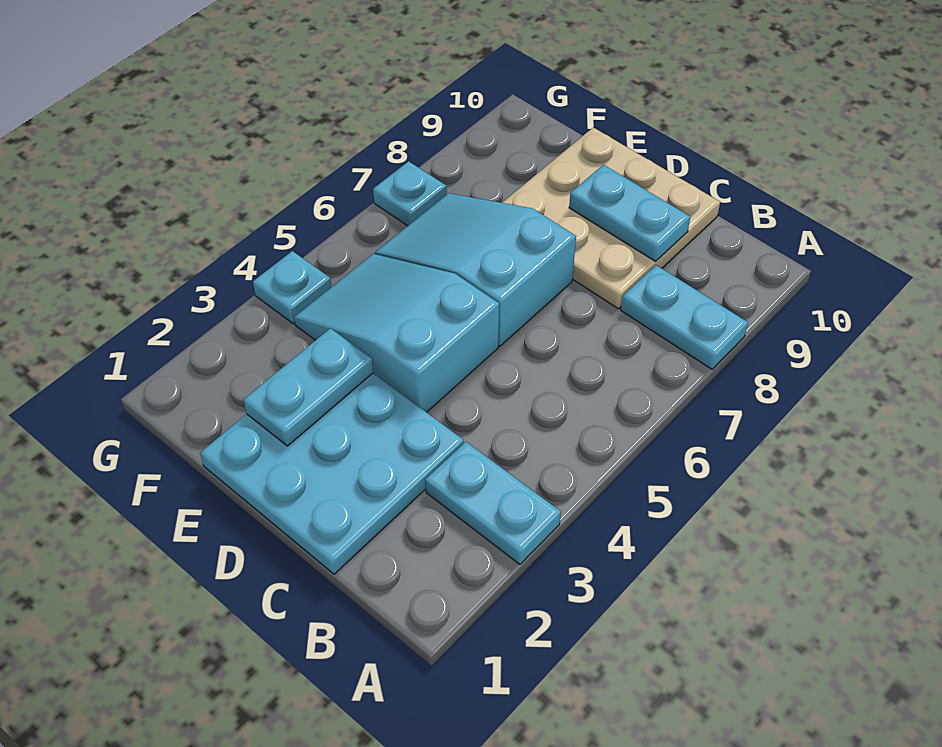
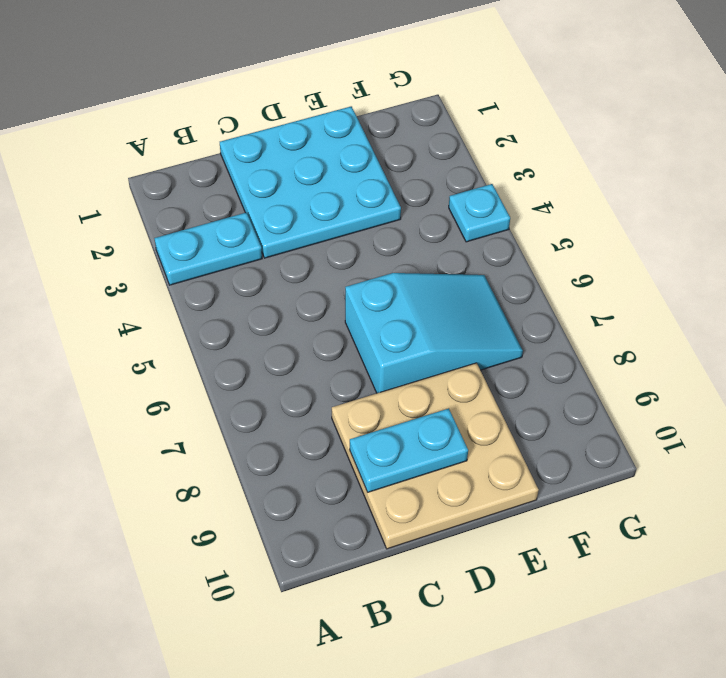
none -> cyan plate A8:B8 level 1
none -> cyan slope D4:F5 level 1 top D

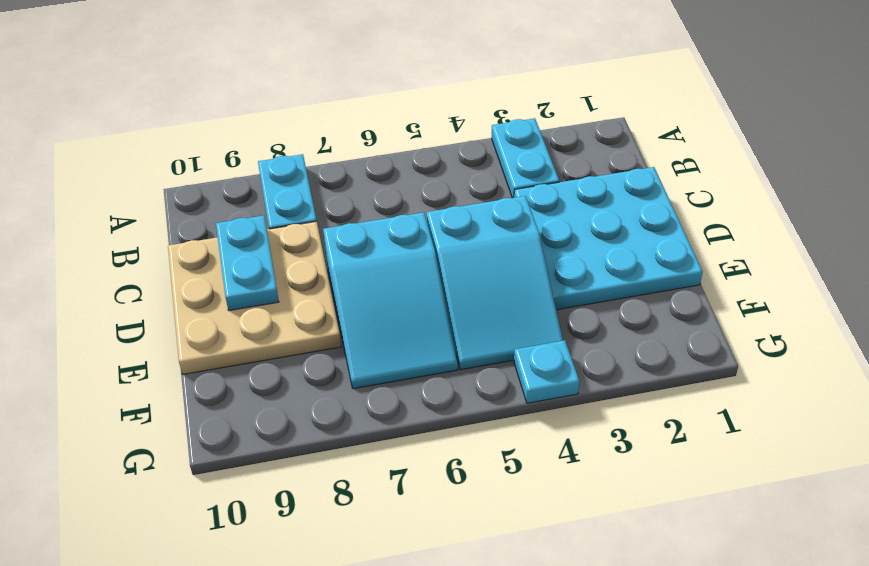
none -> cyan plate G7 level 1
none -> cyan plate E2:E3 level 2

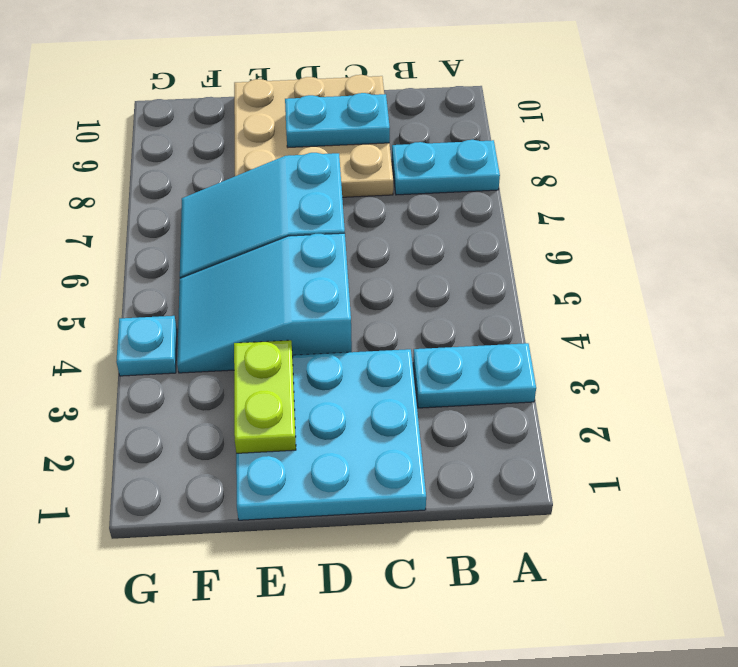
lime plate E2:E3 level 2 -> cyan plate E2:E3 level 2
none -> cyan plate G7 level 1

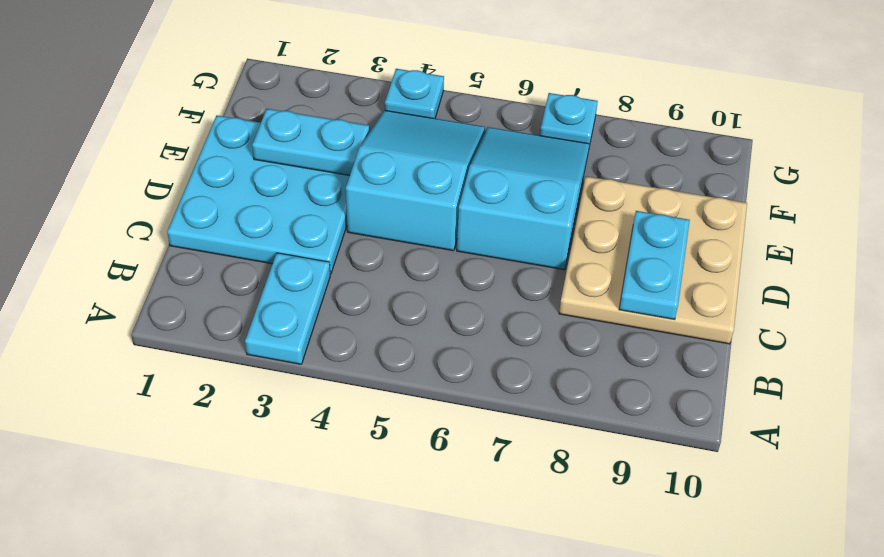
none -> cyan plate A8:B8 level 1

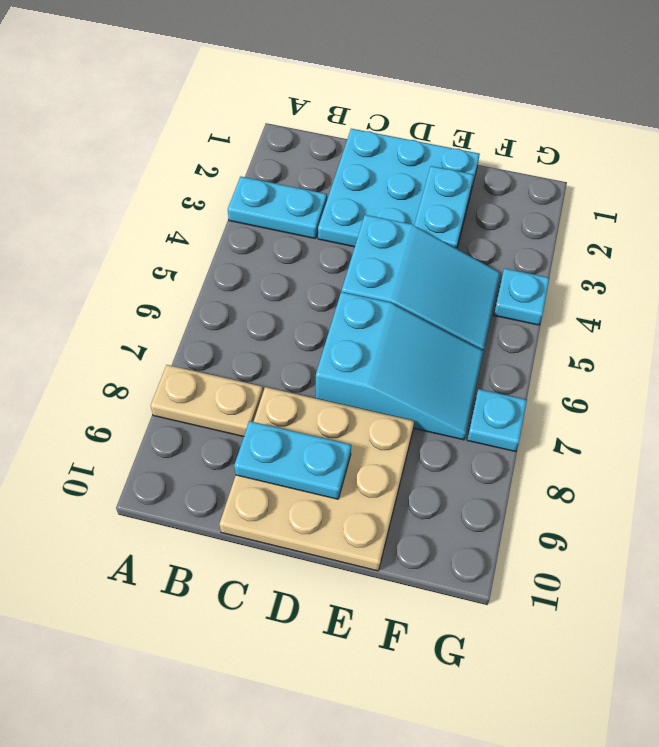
tan plate A8:B8 level 1 -> cyan plate A8:B8 level 1

